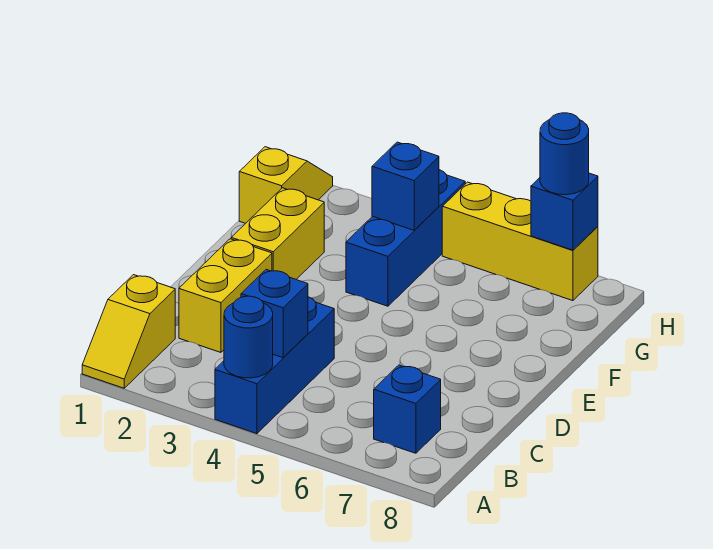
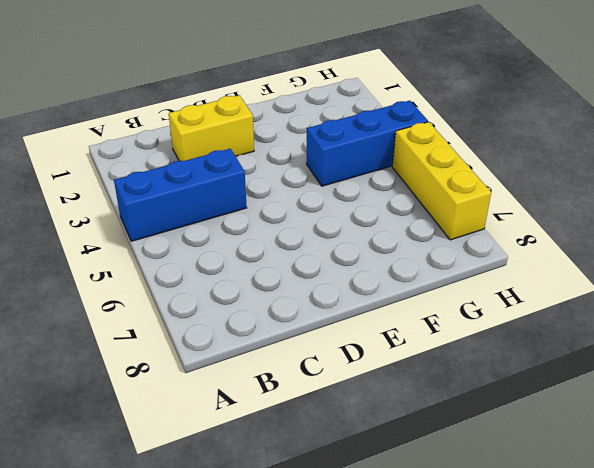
none -> yellow slope A1:B1 level 1 top B
none -> blue brick B7 level 1
none -> yellow brick E2:F2 level 1

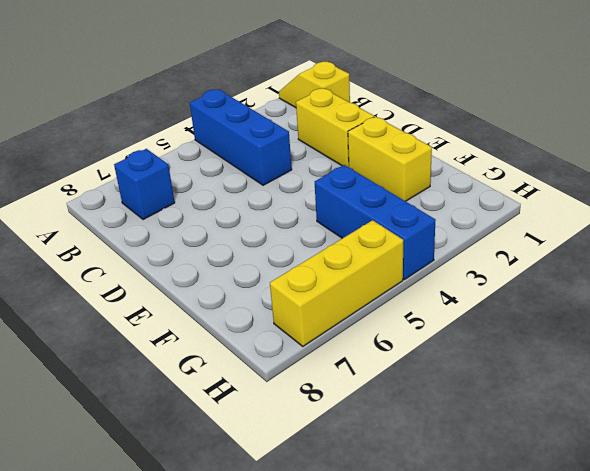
none -> yellow slope G1:H1 level 1 top G
none -> blue round brick A4 level 2
none -> blue brick B4 level 2

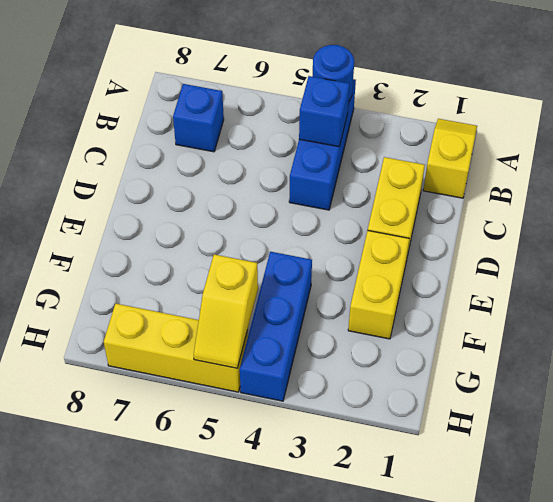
yellow slope G5:H5 level 2 top G -> yellow slope G1:H1 level 1 top G
none -> blue brick G4 level 2
none -> blue brick H7 level 2
none -> blue round brick H7 level 3

